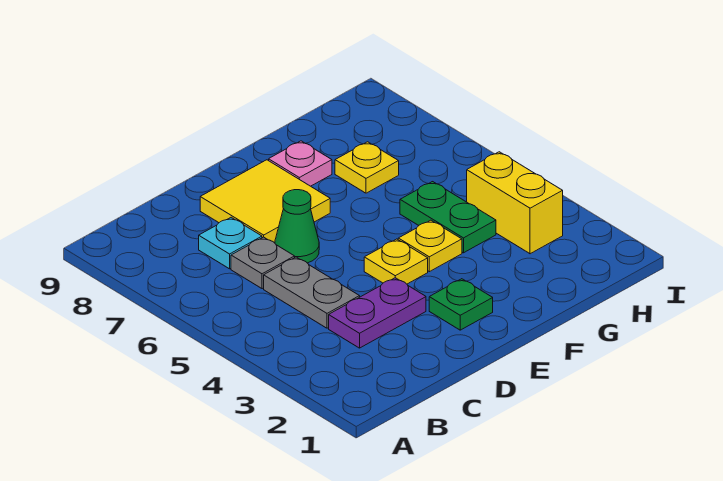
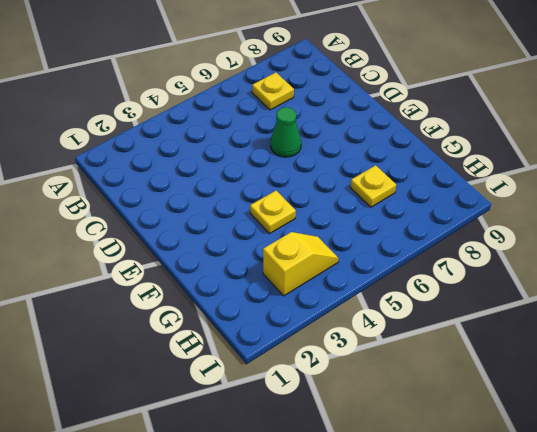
yellow plate B7 level 1 -> yellow plate E4 level 1
yellow slope H3:H4 level 1 top 3 -> yellow brick H3:H4 level 1
none -> purple plate C3:D3 level 1
none -> grey plate C4:C5 level 1
none -> grey plate C6 level 1

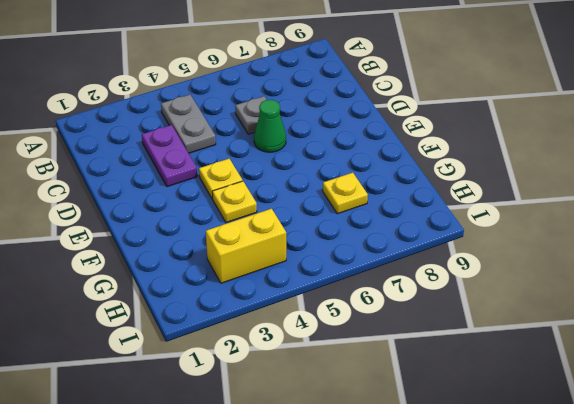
grey plate B4:C4 level 1 -> grey plate C4:C5 level 1
none -> cyan plate C7 level 1
none -> yellow tile D7:E8 level 1
none -> green plate E2 level 1

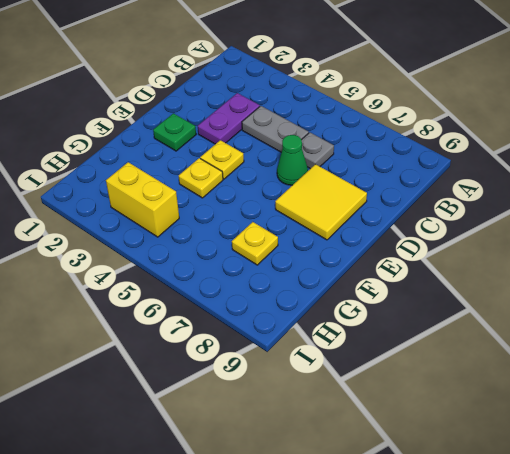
none -> cyan plate C7 level 1
none -> pink plate F8 level 1
none -> green plate G4:G5 level 1

